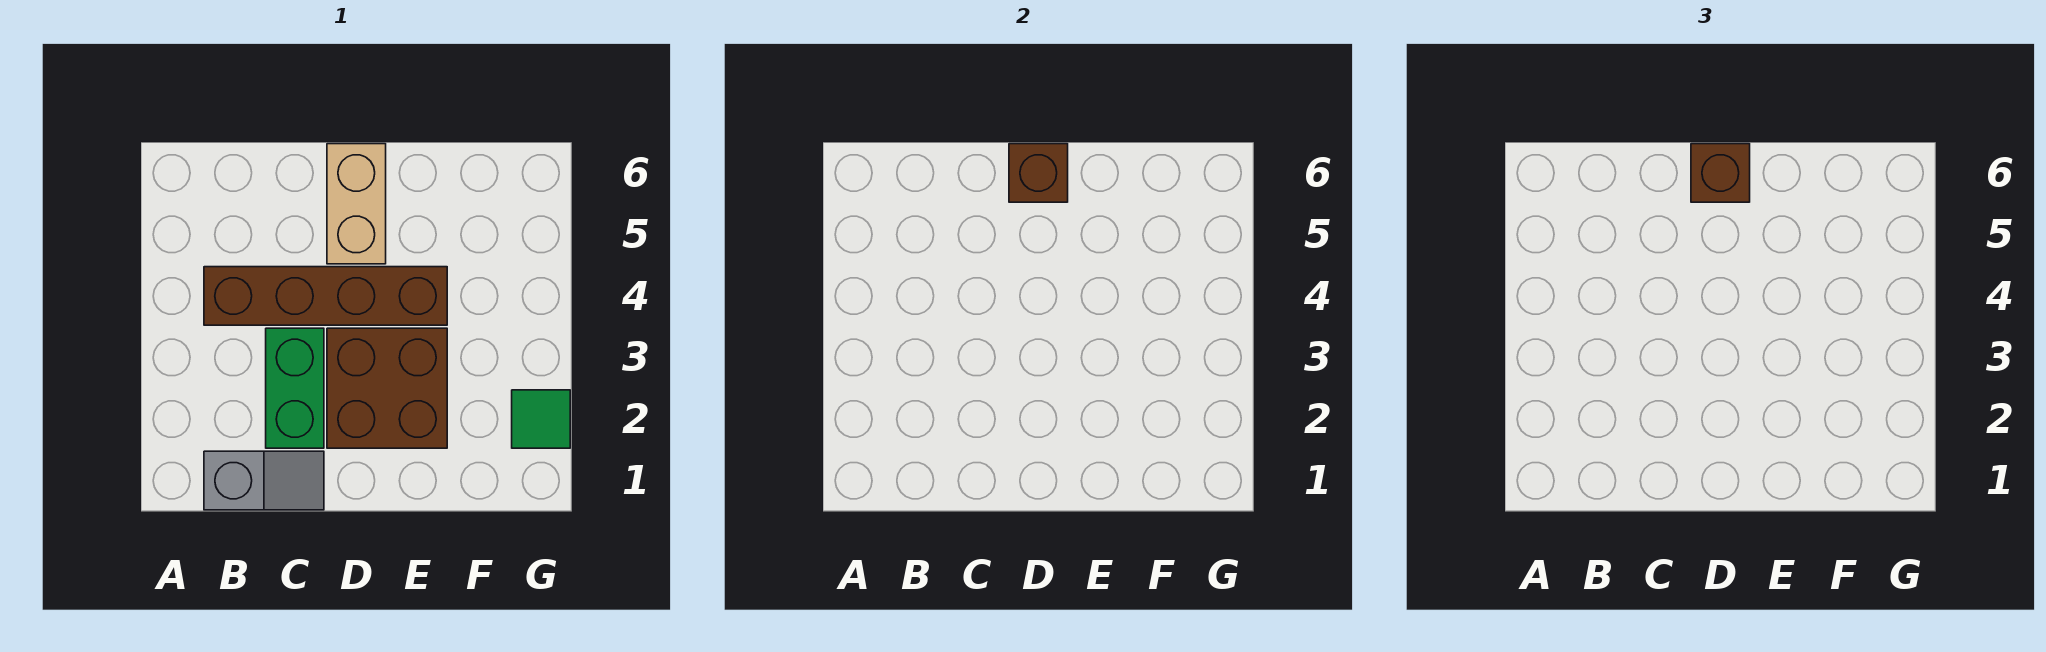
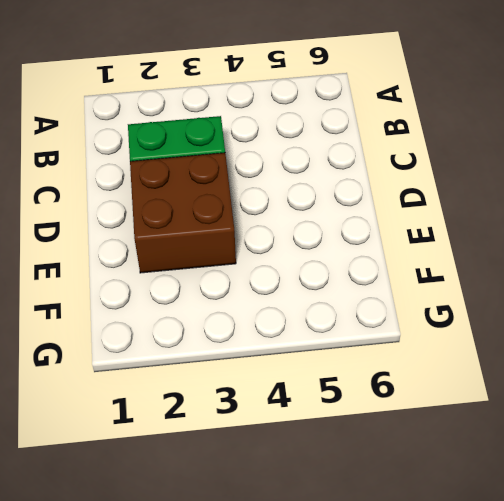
none -> grey slope B1:C1 level 1 top B
none -> brown brick B4:E4 level 1

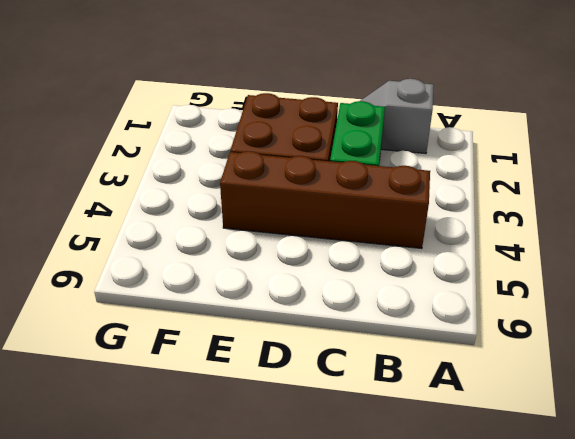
none -> tan brick D5:D6 level 1
none -> green tile G2 level 1

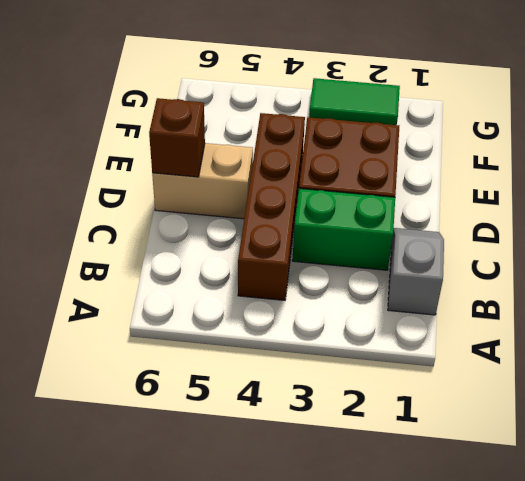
green tile G2:G3 level 1 -> green tile G2 level 1
none -> brown brick D6 level 3

